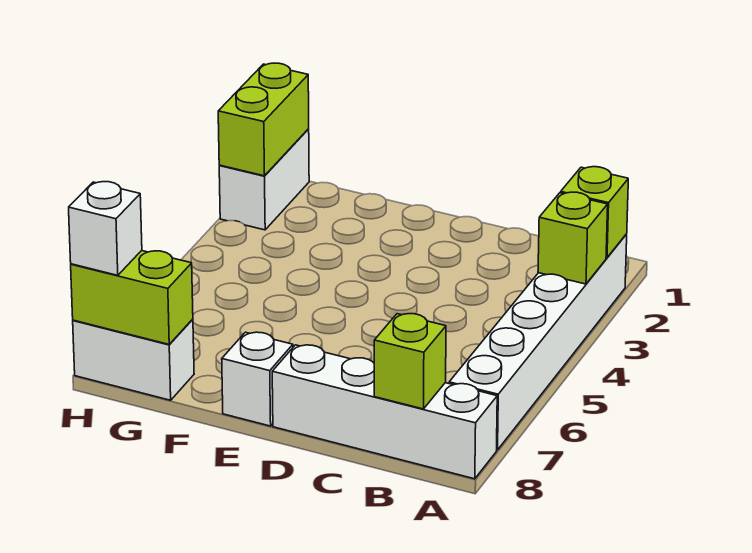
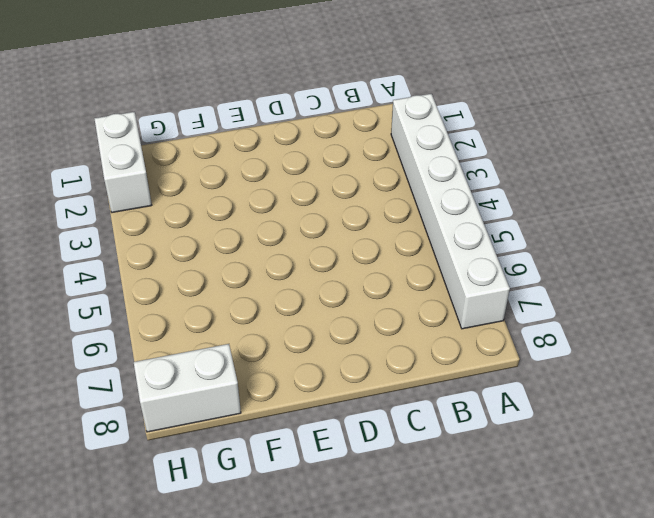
none -> white brick A8:D8 level 1
none -> white brick E8 level 1

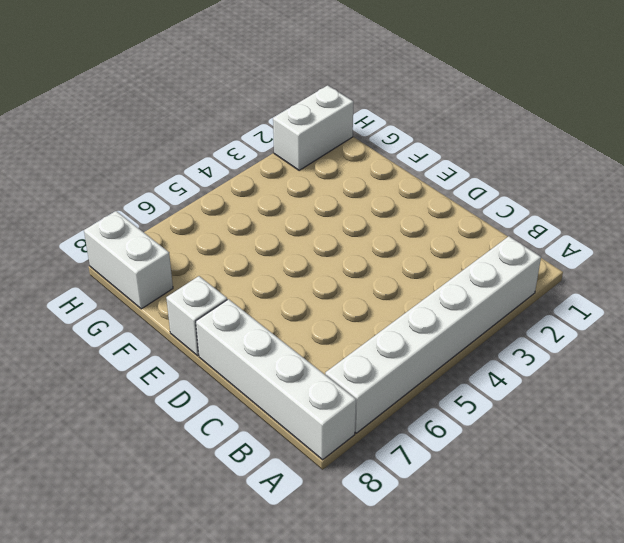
none -> lime brick A2 level 2
none -> lime brick A3 level 2

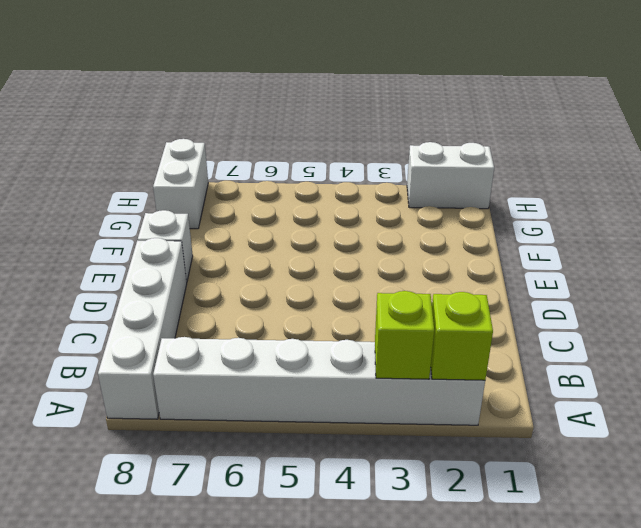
none -> lime brick B8 level 2
none -> lime brick G8:H8 level 2

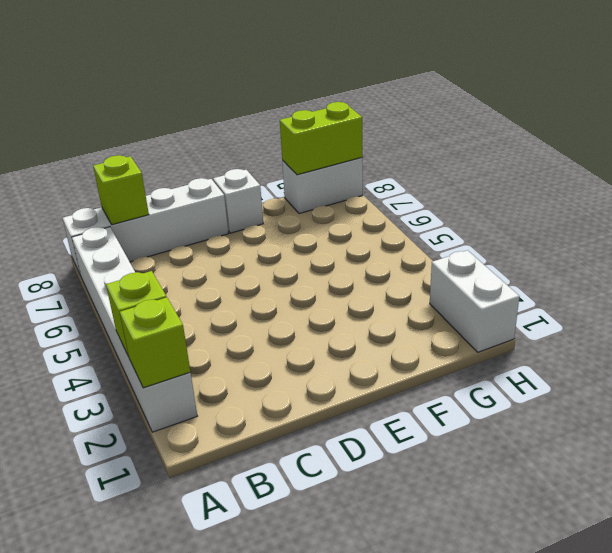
none -> lime brick H1:H2 level 2
none -> white brick H8 level 3

